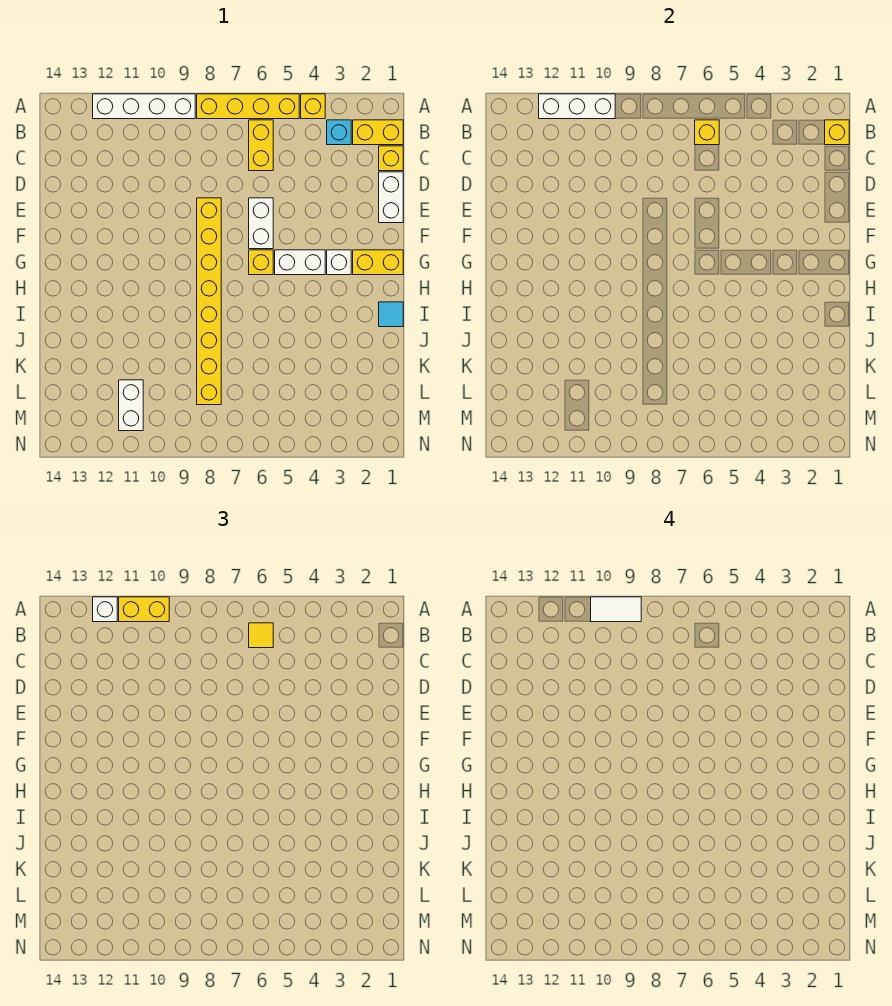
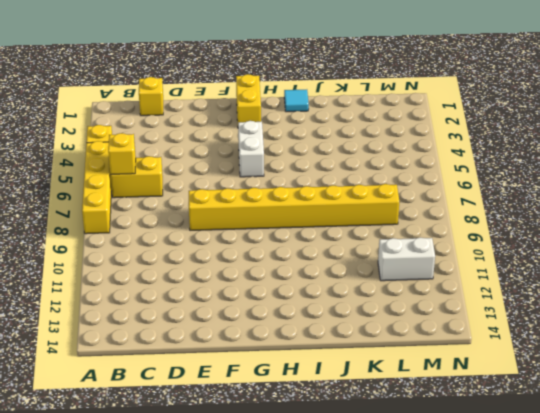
none -> white brick A9:A12 level 1
none -> yellow brick B1:B2 level 1
none -> cyan brick B3 level 1

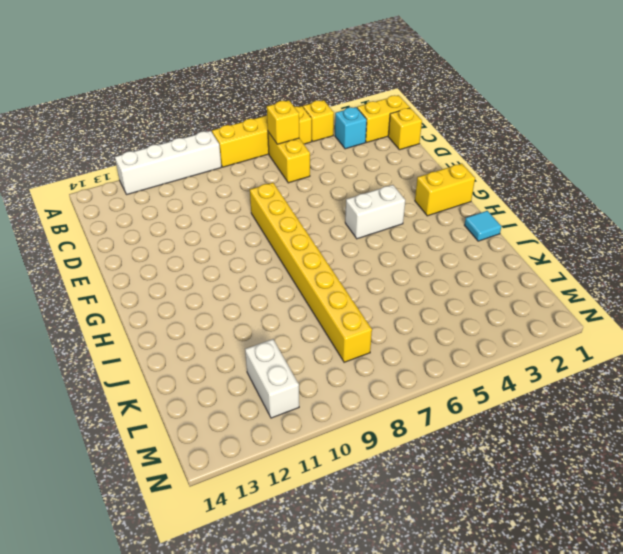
none -> white brick D1:E1 level 1
none -> white brick E6:F6 level 1
none -> white brick G3 level 1

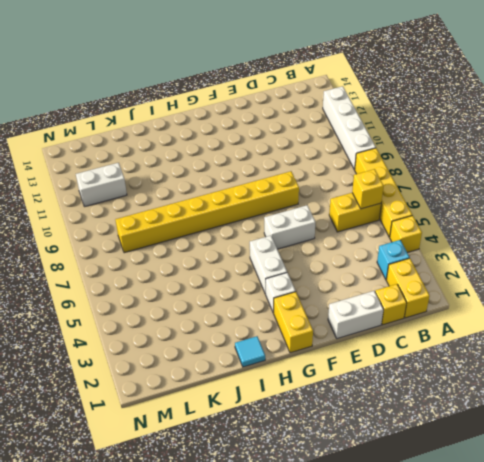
none -> yellow brick G6 level 1
none -> white brick A10:A12 level 2
none -> yellow brick B1 level 2

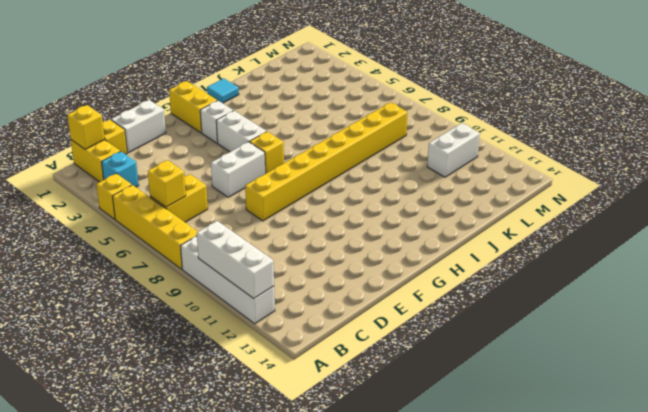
none -> yellow brick A10:A11 level 3
none -> white brick A12 level 3
none -> yellow tile B6 level 3

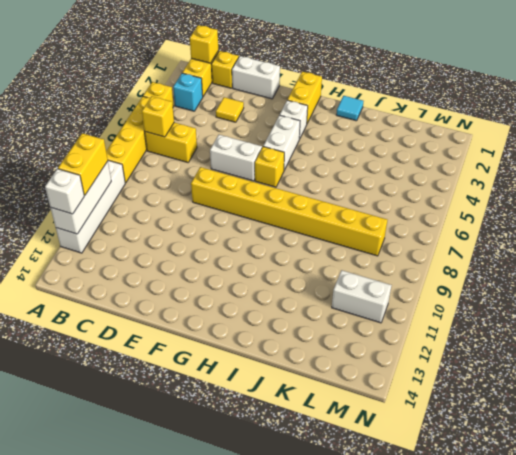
yellow tile D3 level 1 -> yellow tile B6 level 3
none -> white tile A9:A10 level 4

